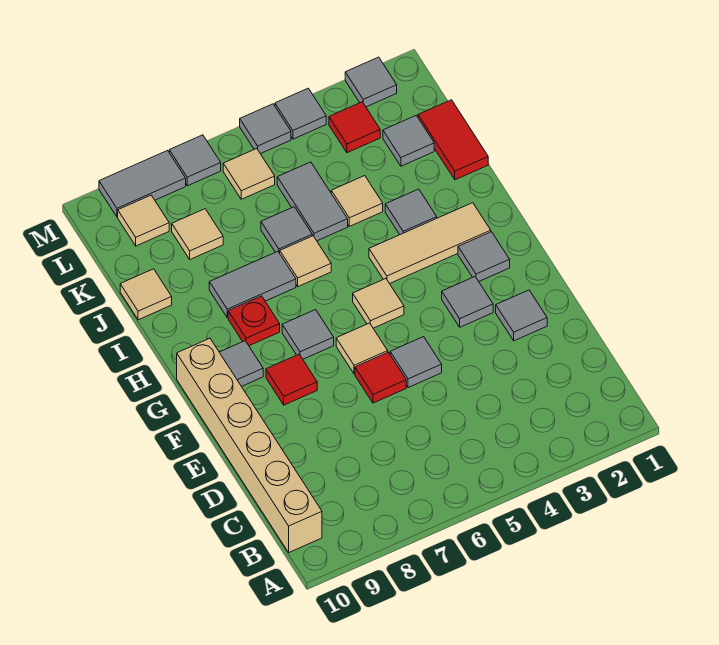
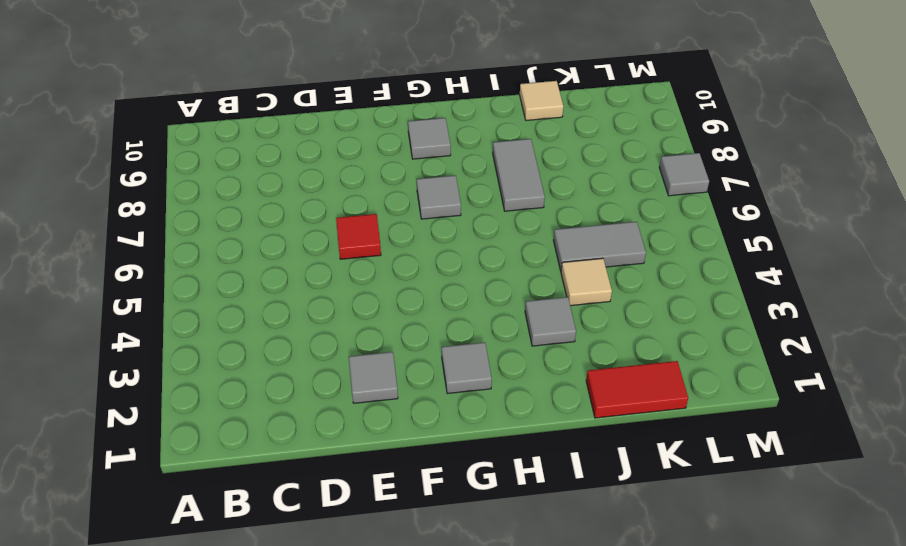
none -> tan brick B10:G10 level 1
none -> grey tile E5 level 1
none -> grey tile F3 level 1
none -> tan tile F6 level 1

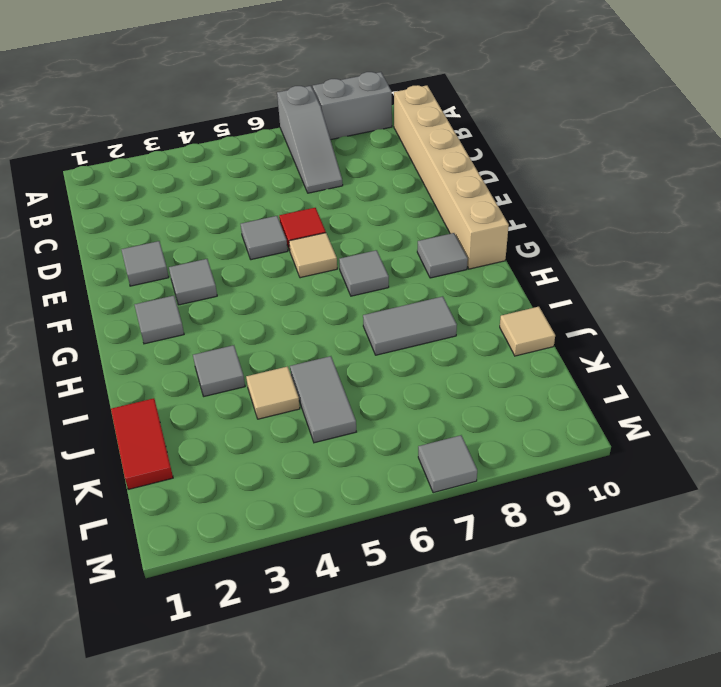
grey slope A7:C7 level 1 top A -> none
grey brick A8:A9 level 1 -> none
none -> red tile F8 level 1
none -> tan tile G5 level 1
none -> tan tile H2:H4 level 1
none -> red plate H8 level 1

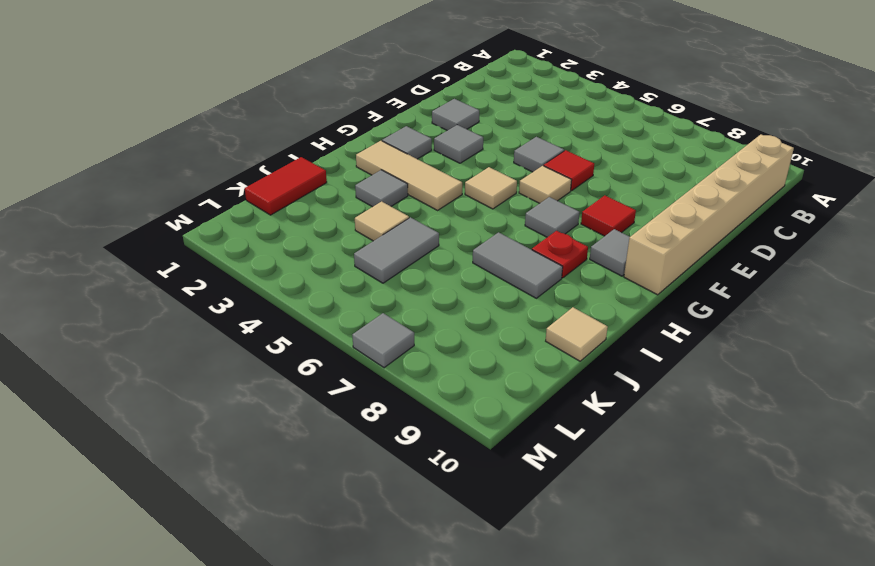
none -> tan tile I6 level 1
none -> grey tile J6 level 1
none -> grey tile K2 level 1
none -> tan tile K8 level 1

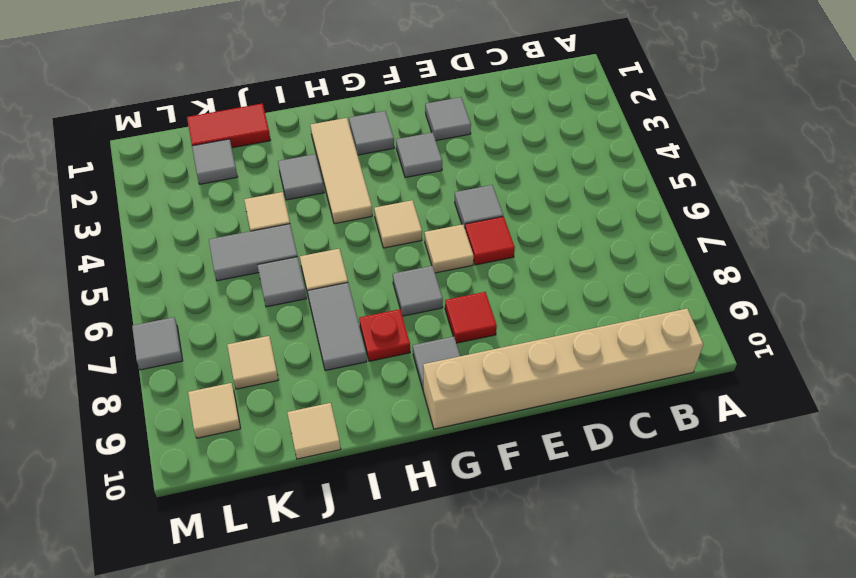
none -> red tile L3 level 1
none -> tan tile L6 level 1
none -> grey tile M2 level 1
none -> grey tile M4 level 1

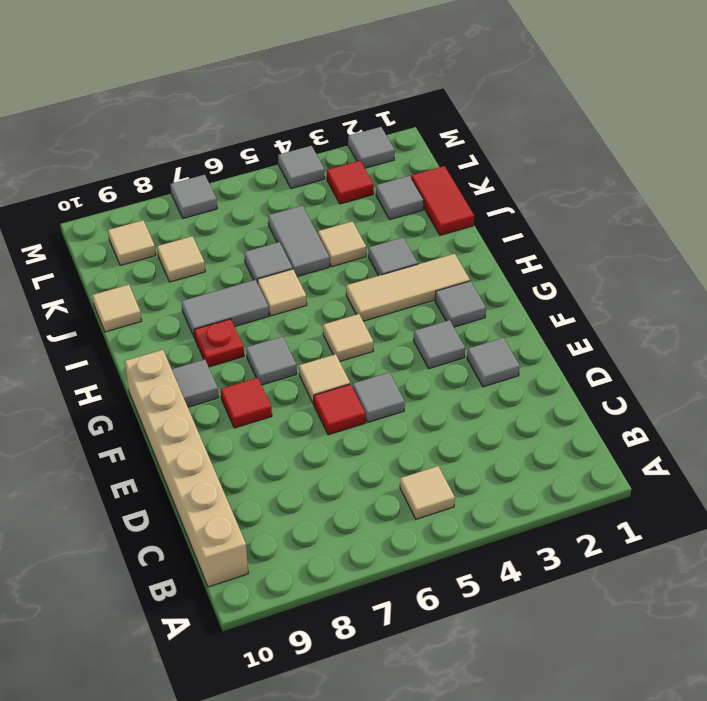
tan tile B5 level 1 -> tan tile L6 level 1
none -> grey tile M5 level 1
none -> grey tile M8:M9 level 1

